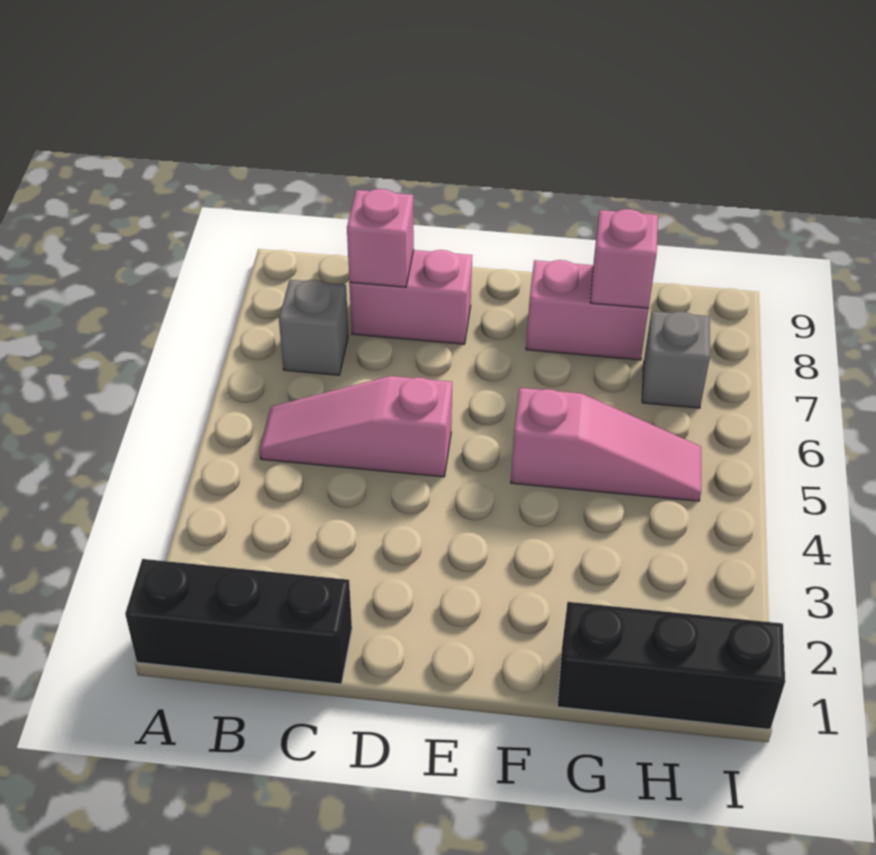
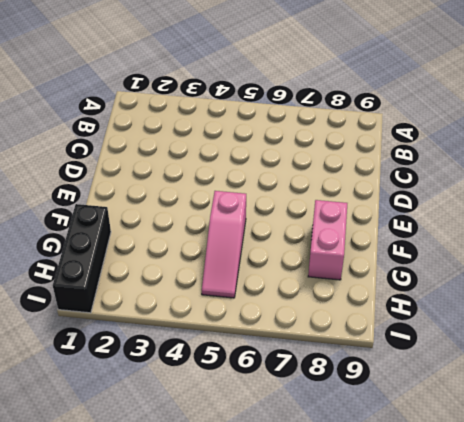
none -> black brick A1:C1 level 1
none -> pink slope B5:D5 level 1 top D

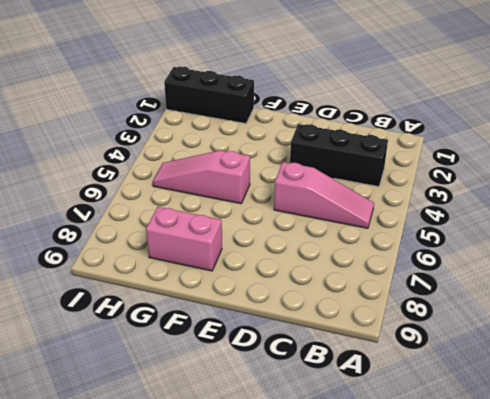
black brick B3:D3 level 1 -> black brick A1:C1 level 1
none -> grey brick B7 level 1
none -> pink brick C8:D8 level 1

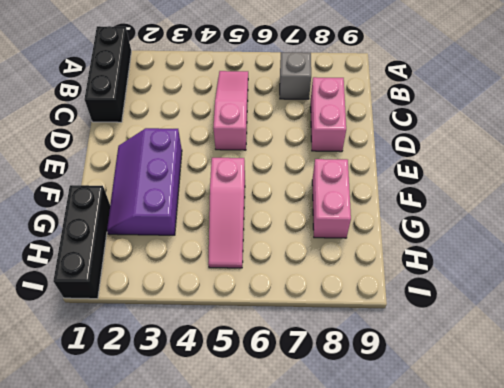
purple slope E2:G3 level 1 top 3 -> none
none -> grey brick H7 level 1
none -> pink brick C8 level 2

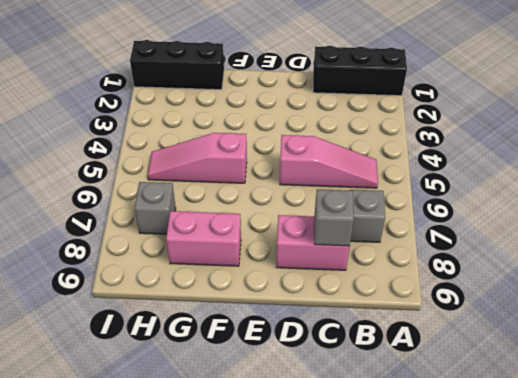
grey brick C8 level 2 -> pink brick C8 level 2
none -> pink brick G8 level 2

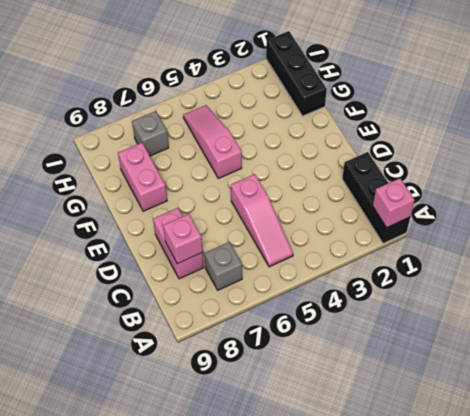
pink brick A1 level 2 -> pink brick G8 level 2

